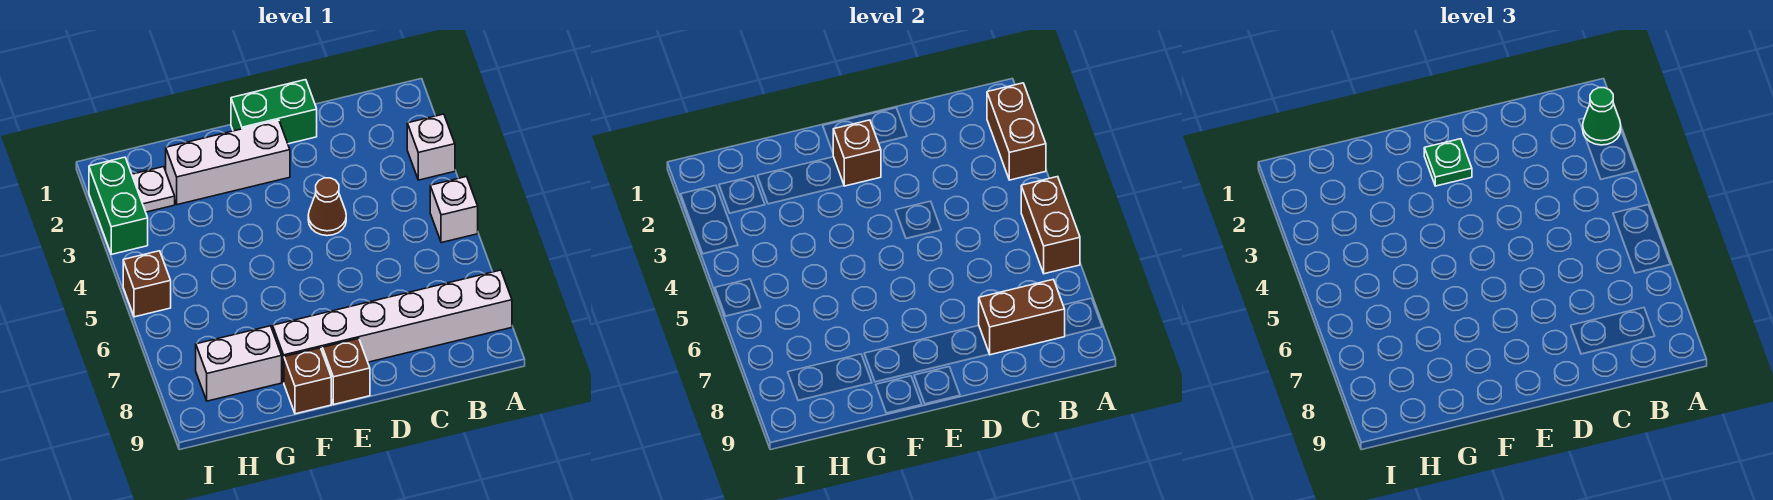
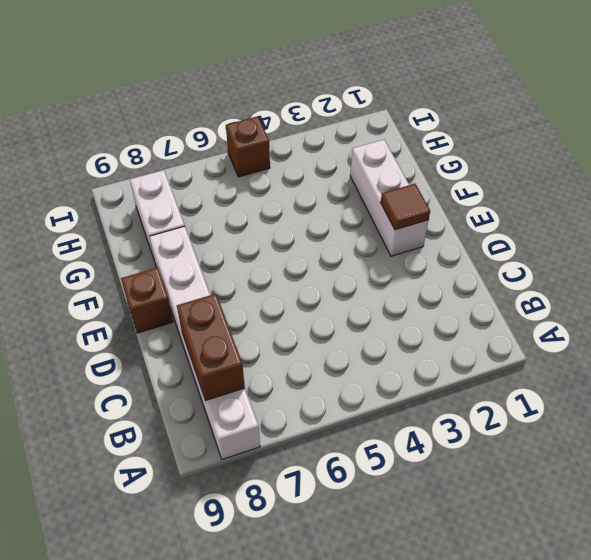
brown tile E2 level 2 -> brown brick E2 level 2
none -> white brick A3 level 1
none -> white brick A5 level 1
none -> green brick D1:E1 level 1

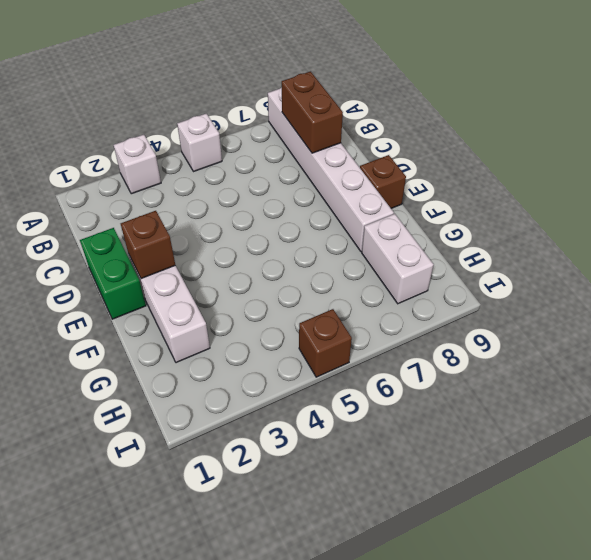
none -> brown cone D4 level 1
none -> brown brick F9 level 1
none -> white plate H2 level 1

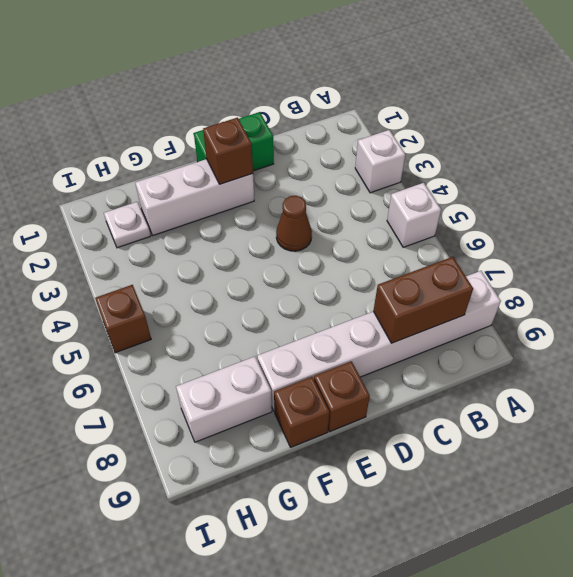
none -> green brick I2:I3 level 1
none -> brown brick A2:A3 level 2
none -> brown brick A5:A6 level 2

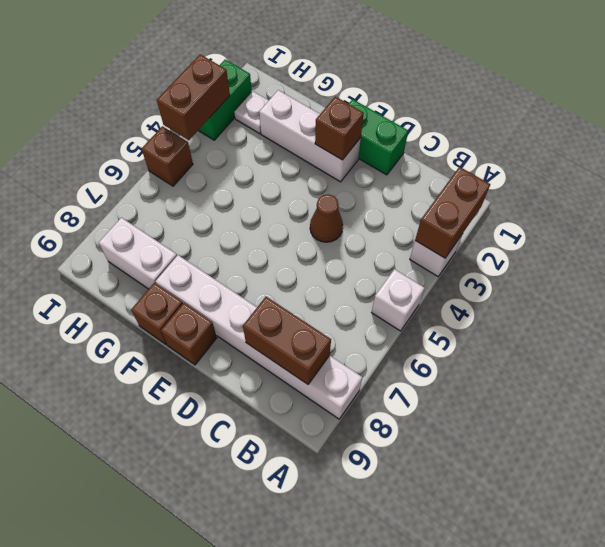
brown brick I3:I4 level 2 -> brown brick A5:A6 level 2
none -> green cone A2 level 3
none -> green plate E2 level 3

